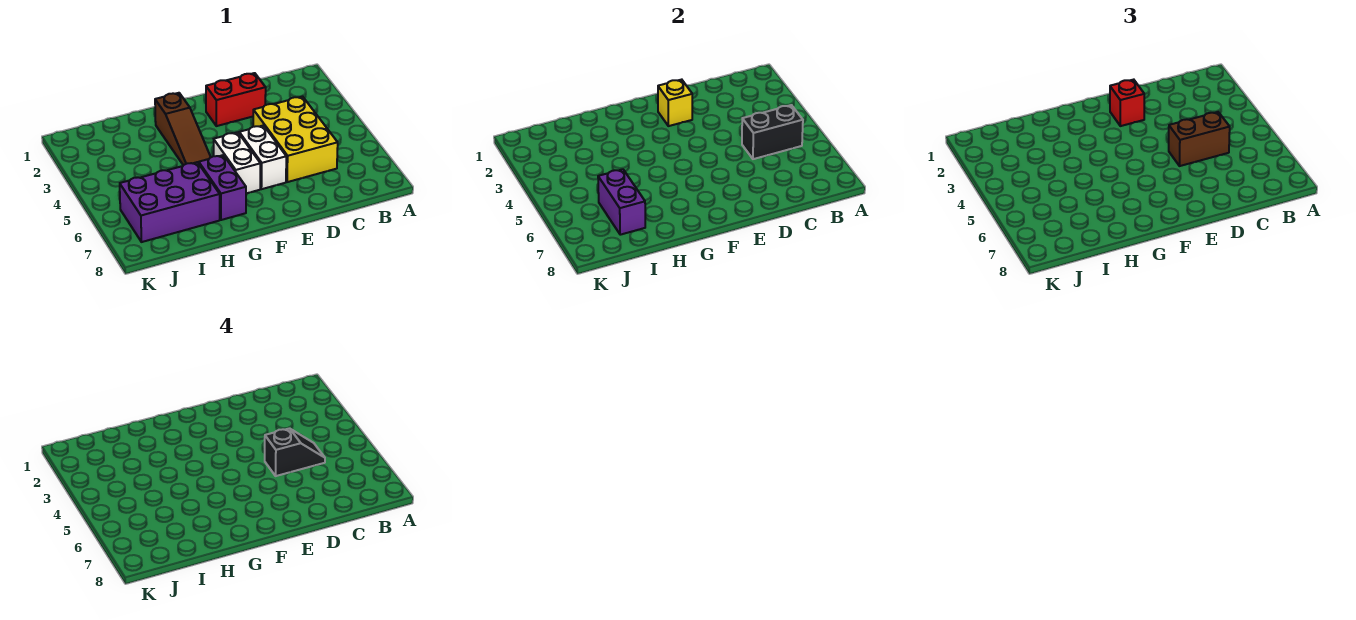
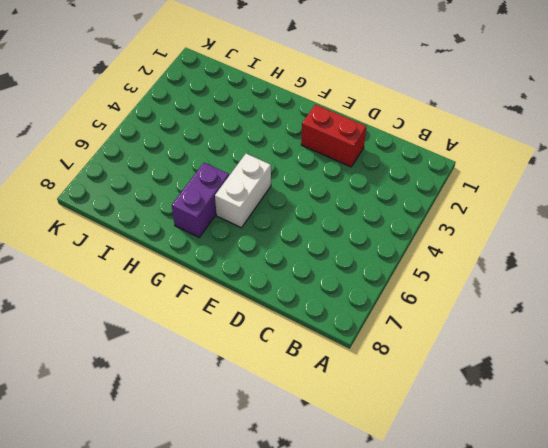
none -> yellow brick C4:D6 level 1
none -> white brick E5:E6 level 1
none -> brown slope G2:G4 level 1 top 2

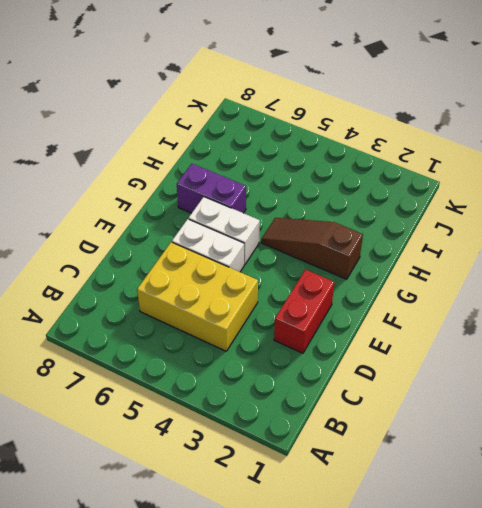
none -> purple brick H6:J7 level 1
none -> black brick B5:C5 level 2
none -> yellow brick E2 level 2

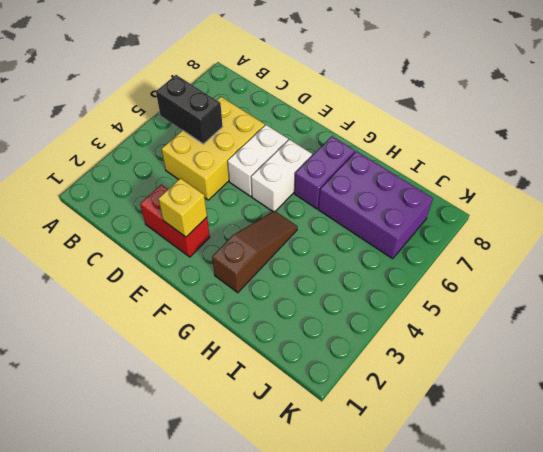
none -> purple brick I6:I7 level 2
none -> brown brick C5:D5 level 3
none -> red brick E2 level 3

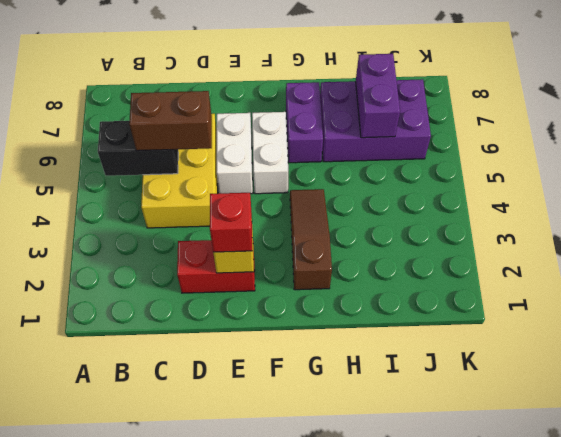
none -> black slope C5:D5 level 4 top D

